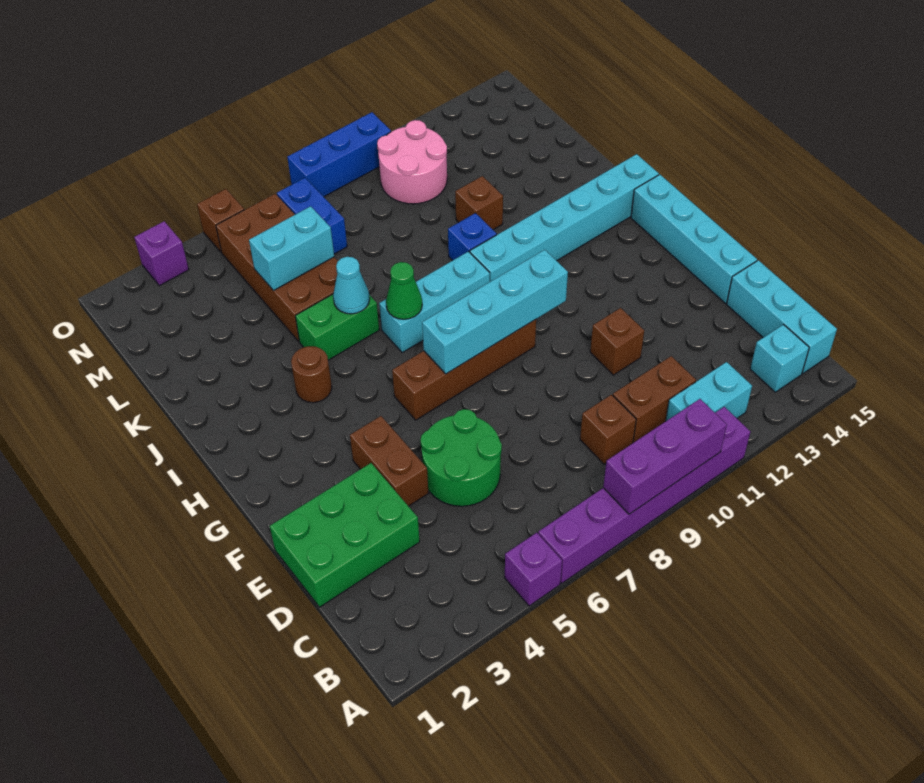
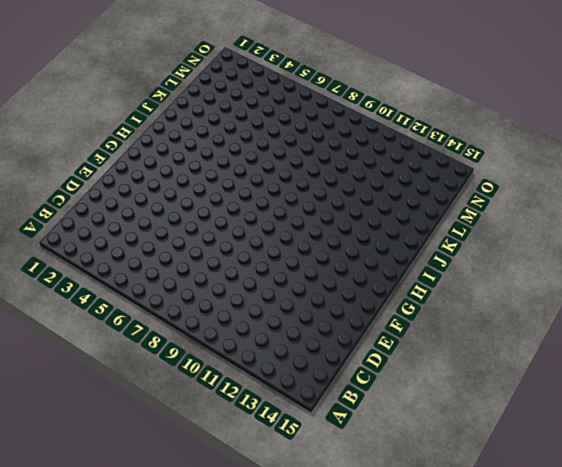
none -> purple brick A5 level 1
none -> purple brick A6:A11 level 1
none -> cyan brick B11:B12 level 1
none -> cyan brick B14 level 1

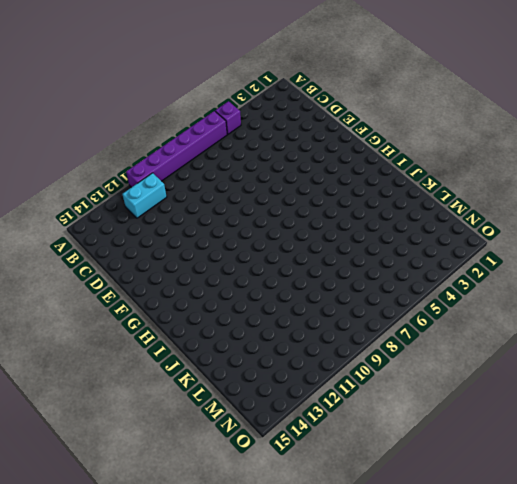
none -> cyan brick B14 level 1
none -> cyan brick B15:D15 level 1
none -> brown brick C9 level 1
none -> brown brick C10:C11 level 1

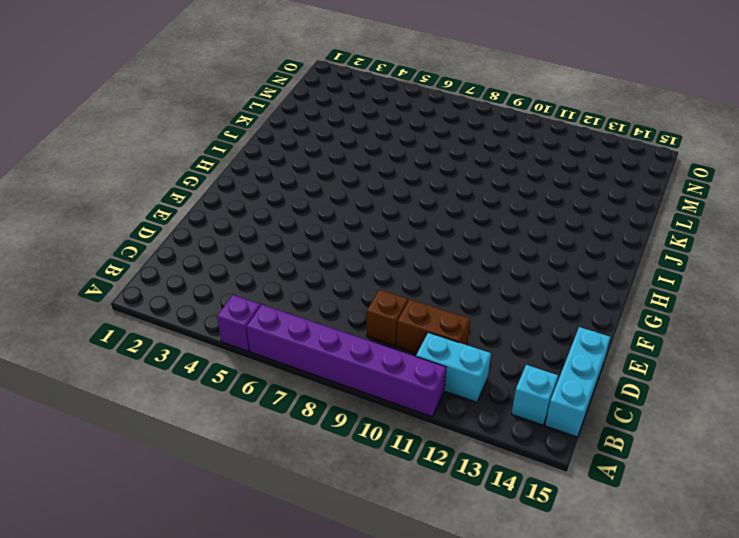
none -> green brick D1:E3 level 1
none -> green round brick D5:E6 level 1
none -> brown brick E4:F4 level 1
none -> brown brick E11 level 1

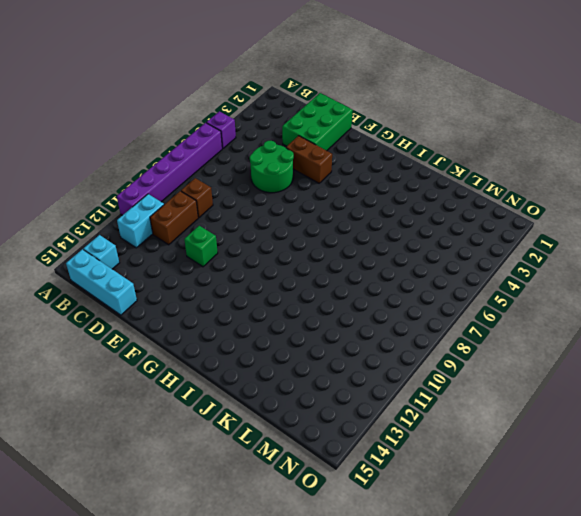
green brick E11 level 1 -> brown brick E11 level 1
none -> cyan brick E15:H15 level 1
none -> brown brick G6:G9 level 1
none -> brown round brick I4 level 1
none -> cyan brick I7:I9 level 1

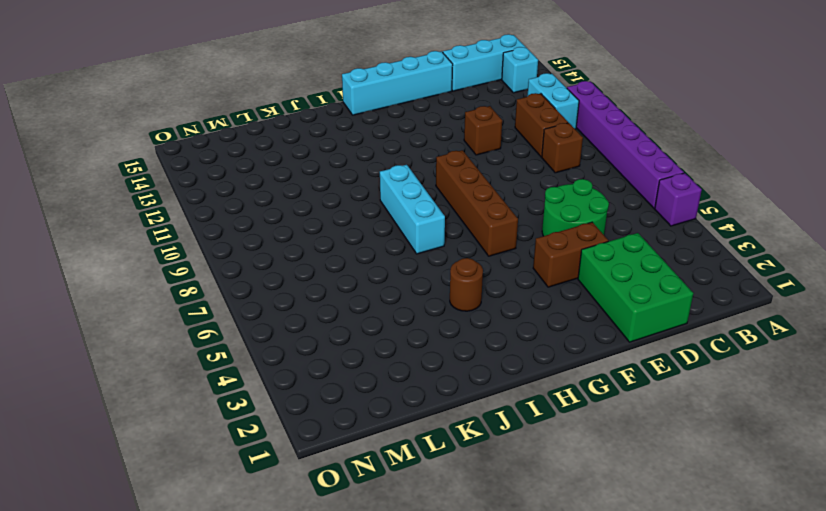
none -> cyan brick I10:I15 level 1
none -> green brick J5:J6 level 1
none -> blue brick J10 level 1
none -> brown brick K5:N6 level 1

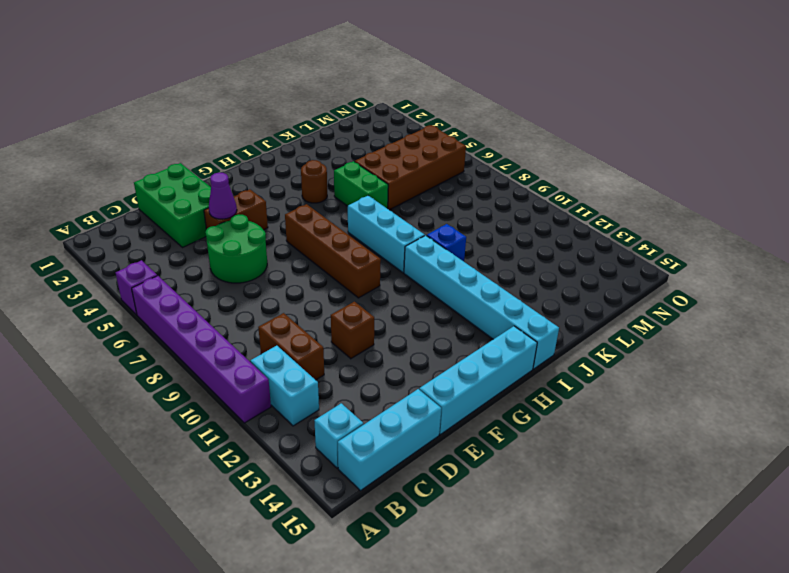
purple cone E4 level 2 -> none
none -> brown brick C9 level 1
none -> brown brick K11 level 1
none -> blue brick M7:N7 level 1
none -> pink round brick M10:N11 level 1

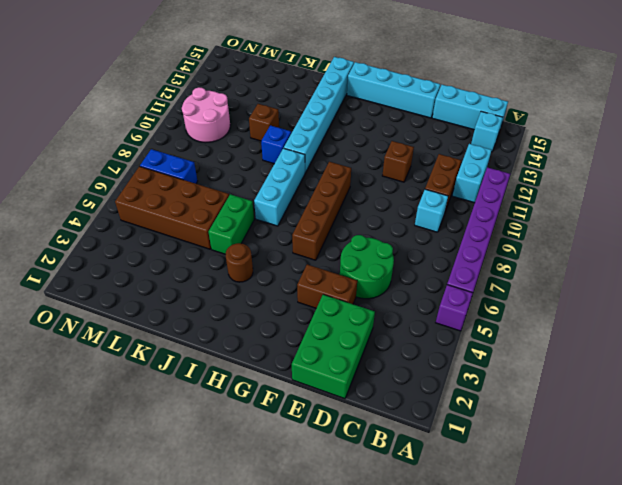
cyan brick C9 level 1 -> brown brick C9 level 1
none -> purple brick O3 level 1
none -> brown brick O5 level 1
none -> blue brick O8:O10 level 1
none -> purple brick A8:A10 level 2

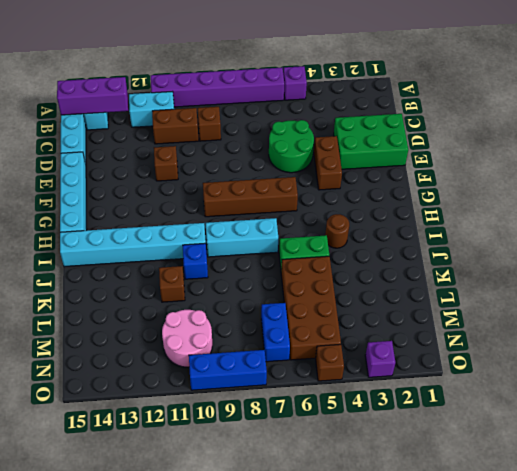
purple brick B13:B15 level 2 -> purple brick A8:A10 level 2
none -> cyan brick G7:G10 level 2
none -> green cone I7 level 2
none -> cyan cone J6 level 2
none -> cyan brick L5:L6 level 2

